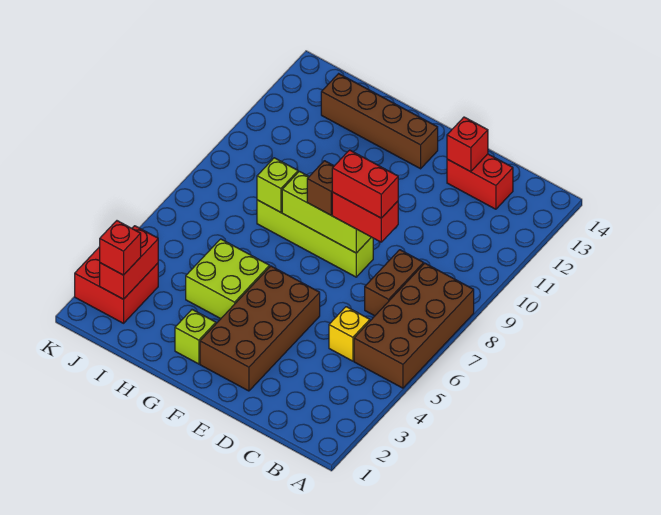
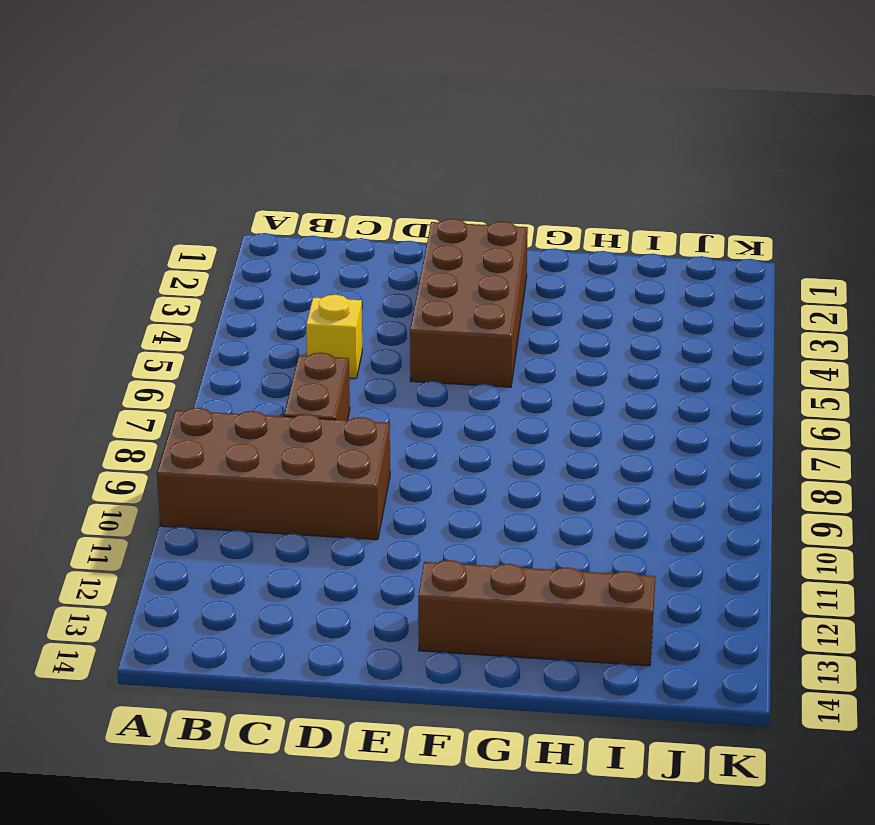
brown brick A9:D10 level 1 -> brown brick A5:B8 level 1
none -> red brick C13:D13 level 1
none -> lime brick E8:H8 level 1
none -> lime brick G2 level 1

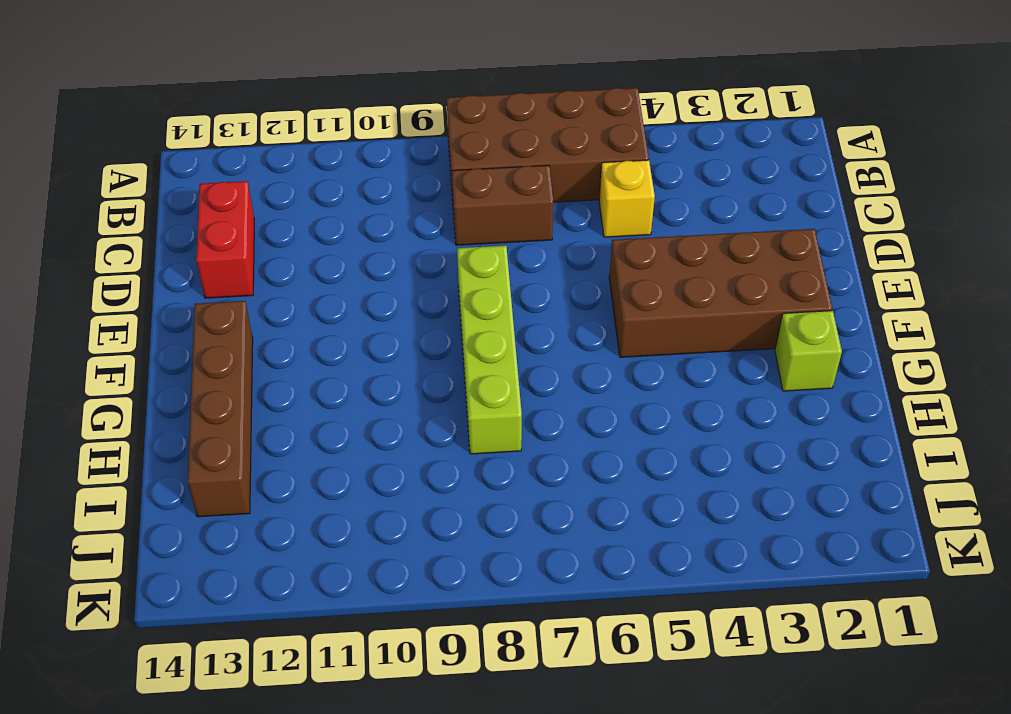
none -> lime brick G4:H5 level 1
none -> red brick J2:K3 level 1
none -> red brick D13 level 2

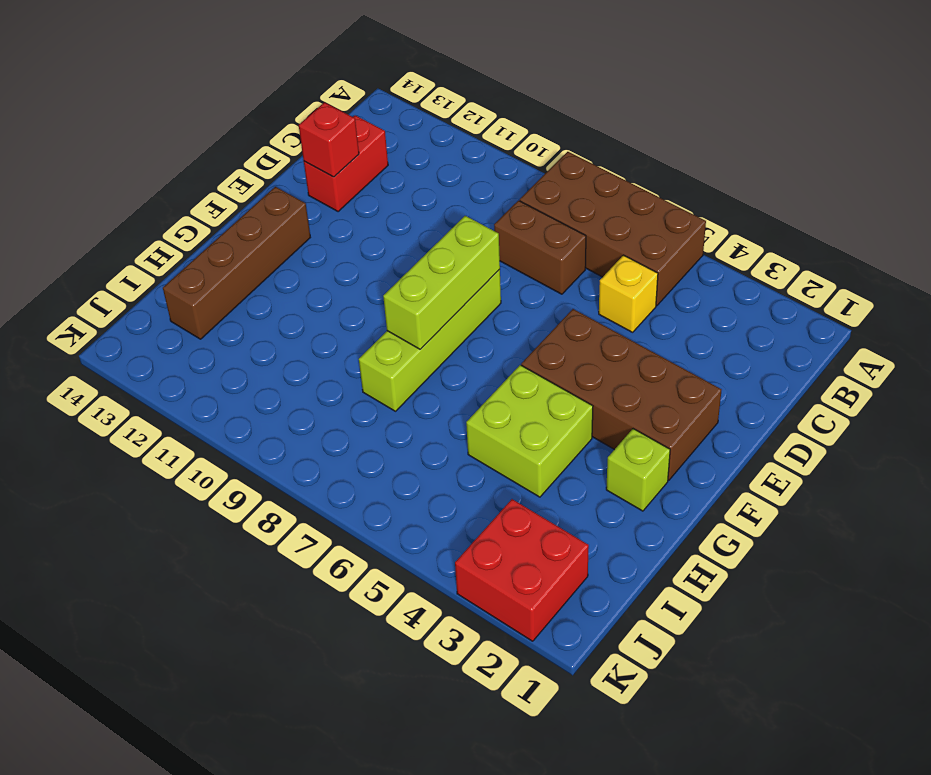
none -> lime brick H8 level 2
none -> red brick J2:J3 level 2
none -> red brick D8:E8 level 3

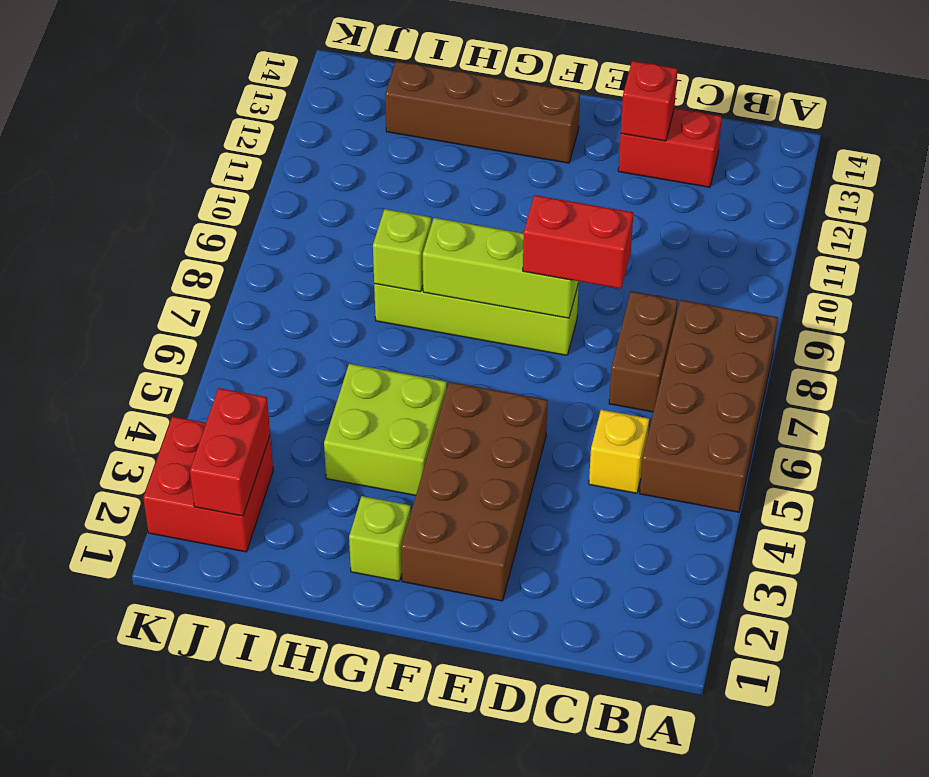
none -> brown brick F8 level 3
none -> red brick J2 level 3
none -> red brick D8:E8 level 4

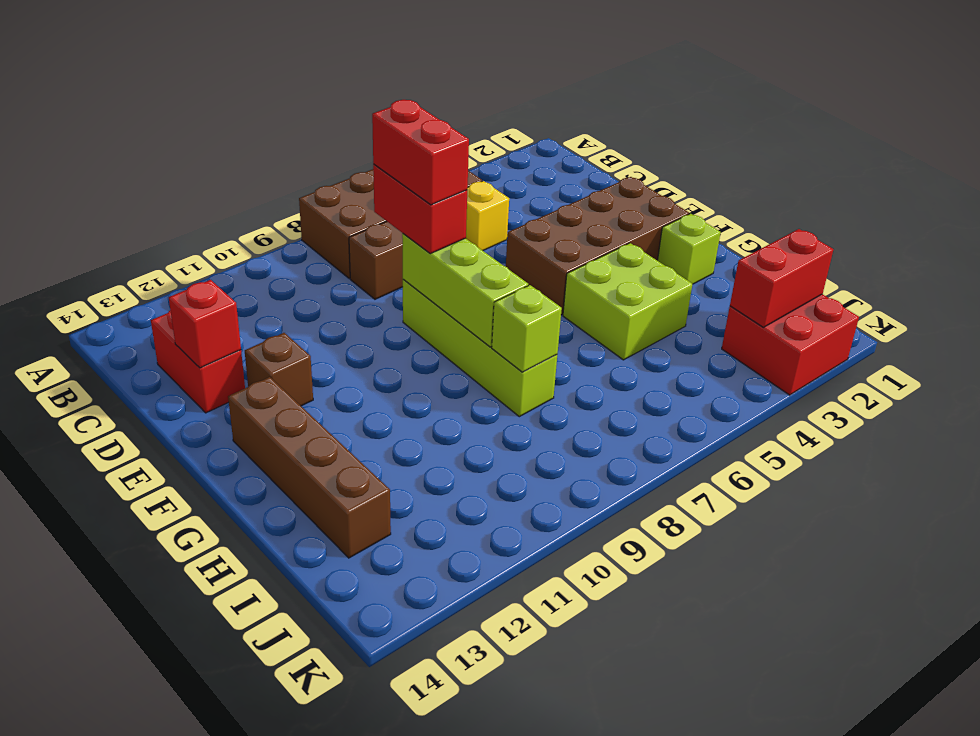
brown brick E12 level 1 -> brown brick F8 level 3
none -> red brick J2 level 3

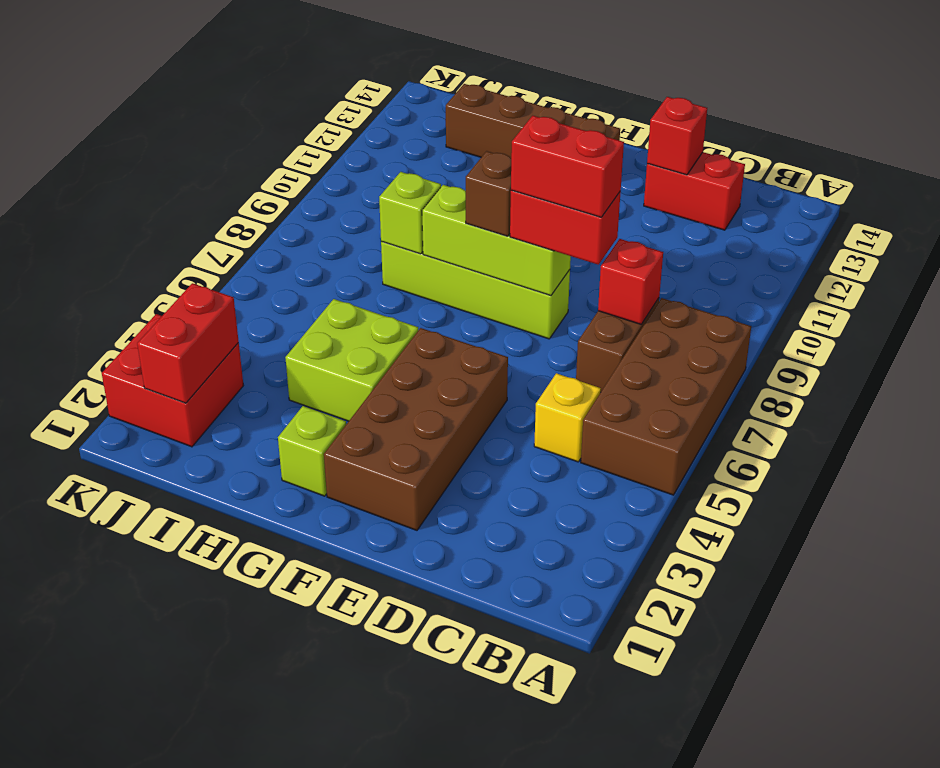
red brick C8 level 2 -> red brick J2 level 3

